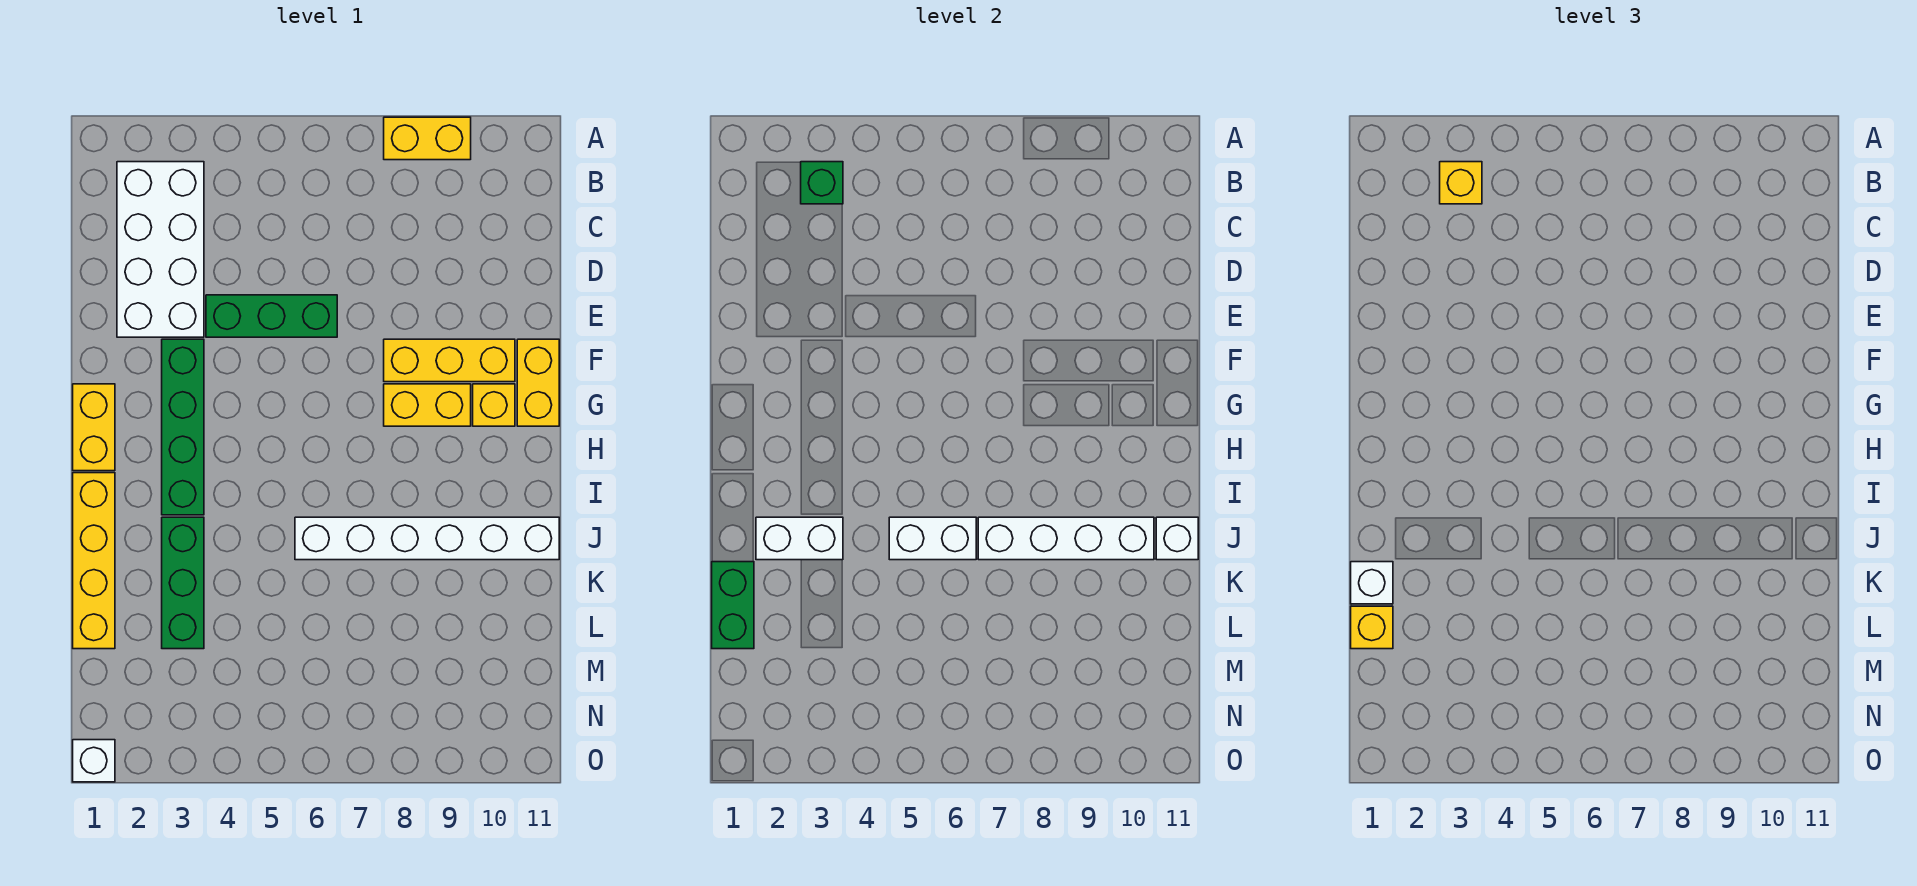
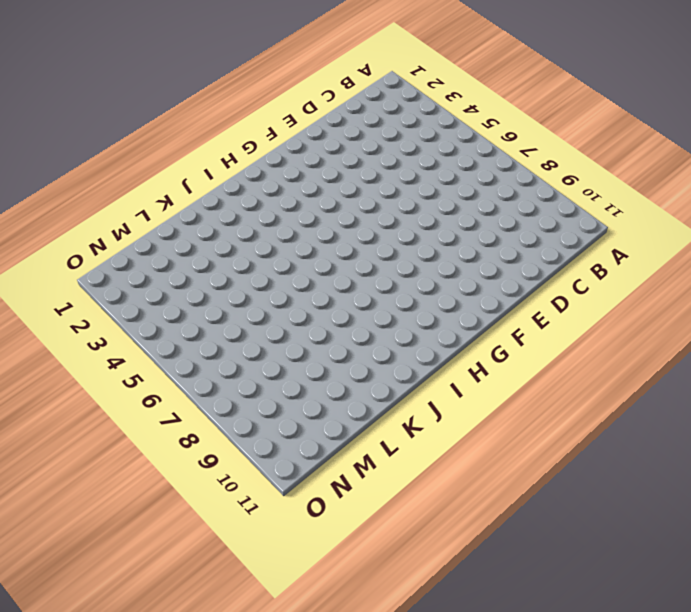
none -> yellow brick A8:A9 level 1
none -> white brick B2:E3 level 1
none -> green brick E4:E6 level 1

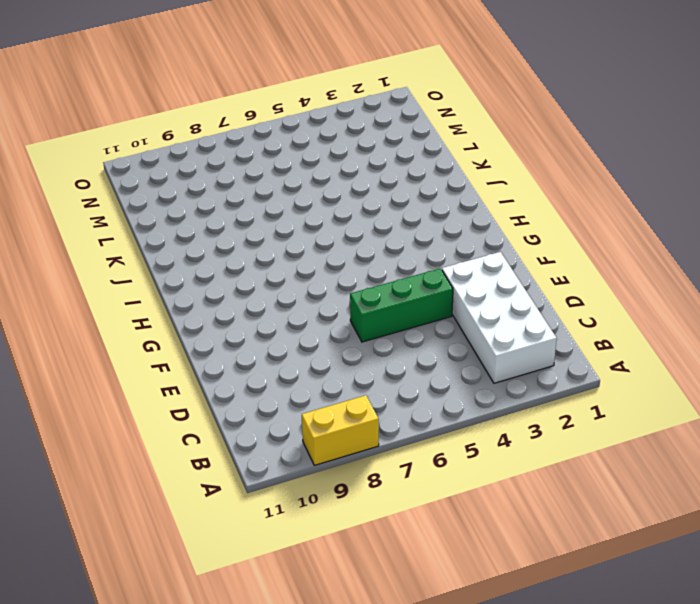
none -> green brick F3:I3 level 1
none -> yellow brick F8:F10 level 1
none -> yellow brick F11:G11 level 1

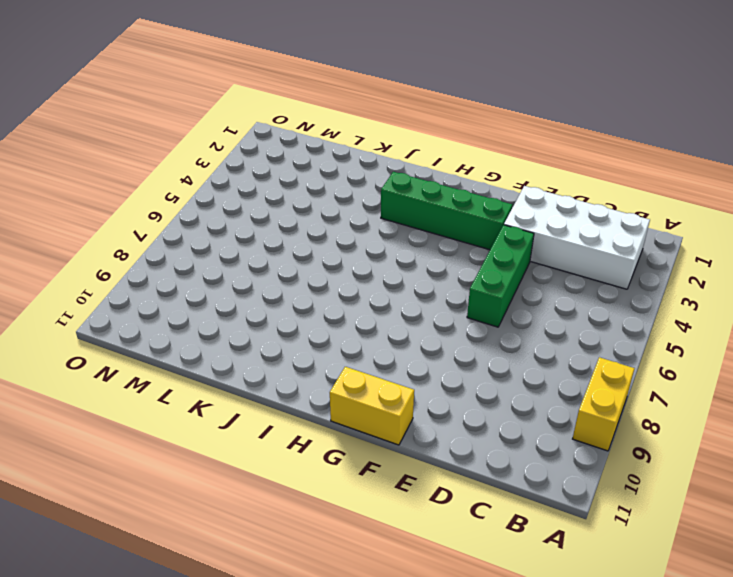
none -> yellow brick F8:F10 level 1
none -> yellow brick G1:H1 level 1
none -> yellow brick G8:G9 level 1

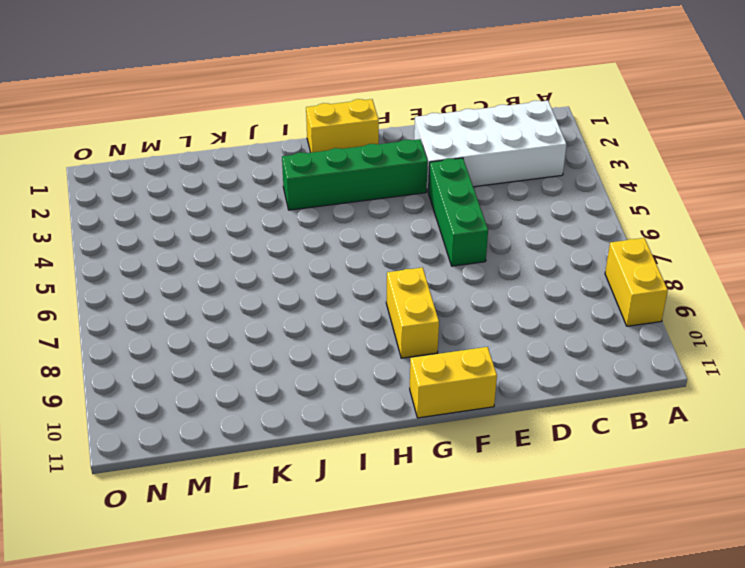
none -> yellow brick F8:F10 level 1
none -> yellow brick G10 level 1
none -> yellow brick I1:L1 level 1

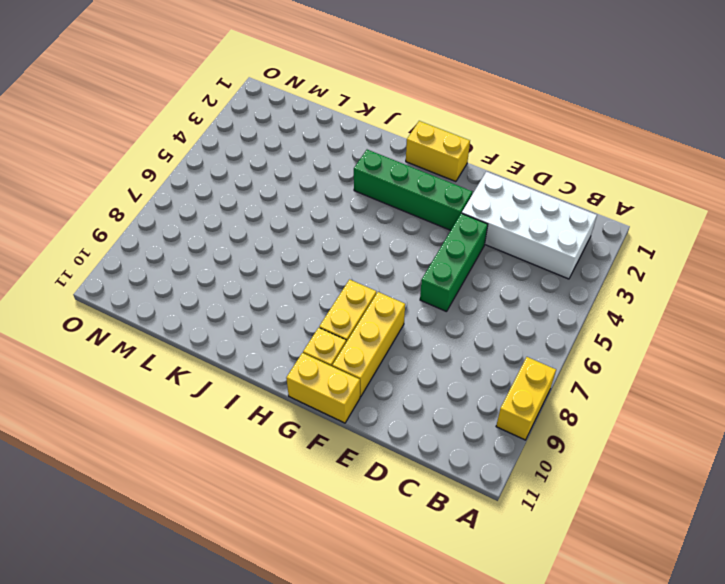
none -> yellow brick I1:L1 level 1
none -> green brick J3:L3 level 1
none -> white brick J6:J11 level 1

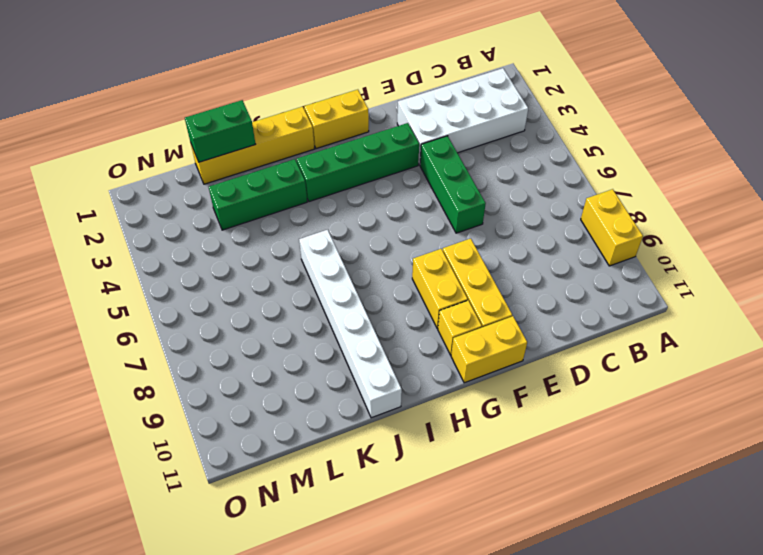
none -> white brick O1 level 1
none -> green brick B3 level 2
none -> white brick J2:J3 level 2

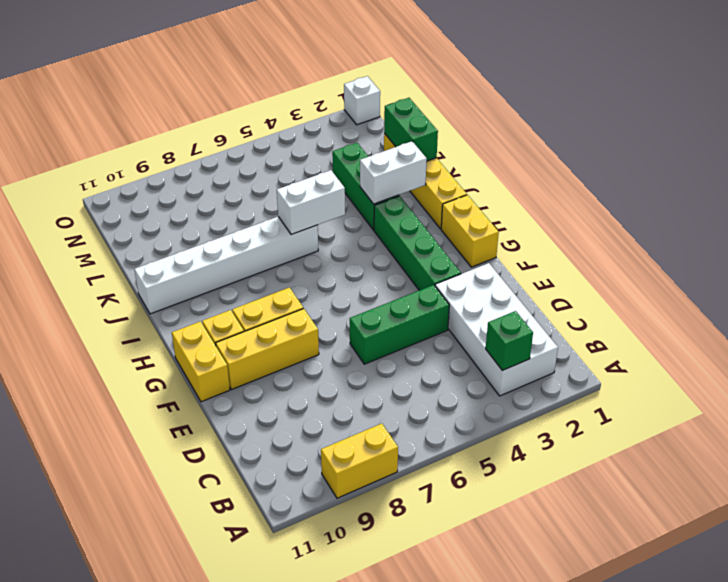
none -> white brick J7:J10 level 2
none -> white brick J11 level 2
none -> yellow brick B3 level 3

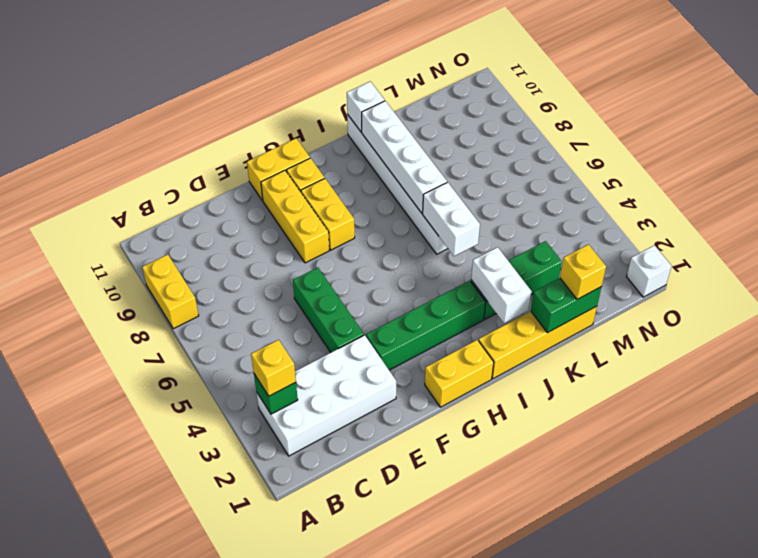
none -> white brick K1 level 3

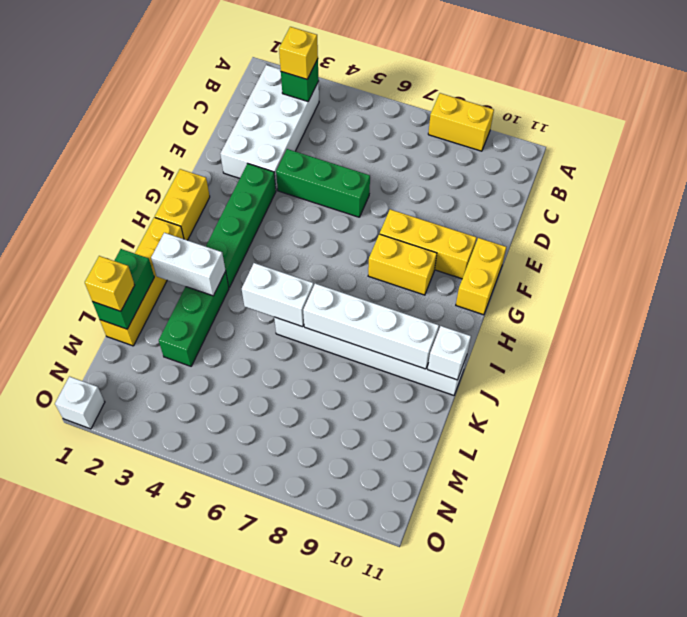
none -> yellow brick G10 level 1
none -> white brick K1 level 3

